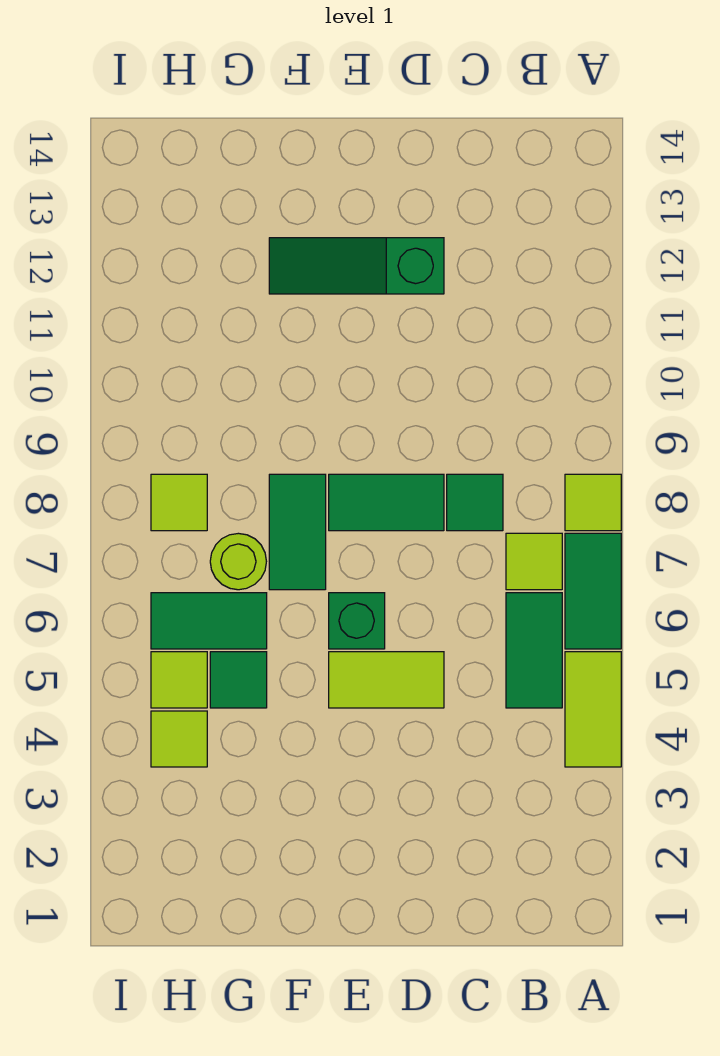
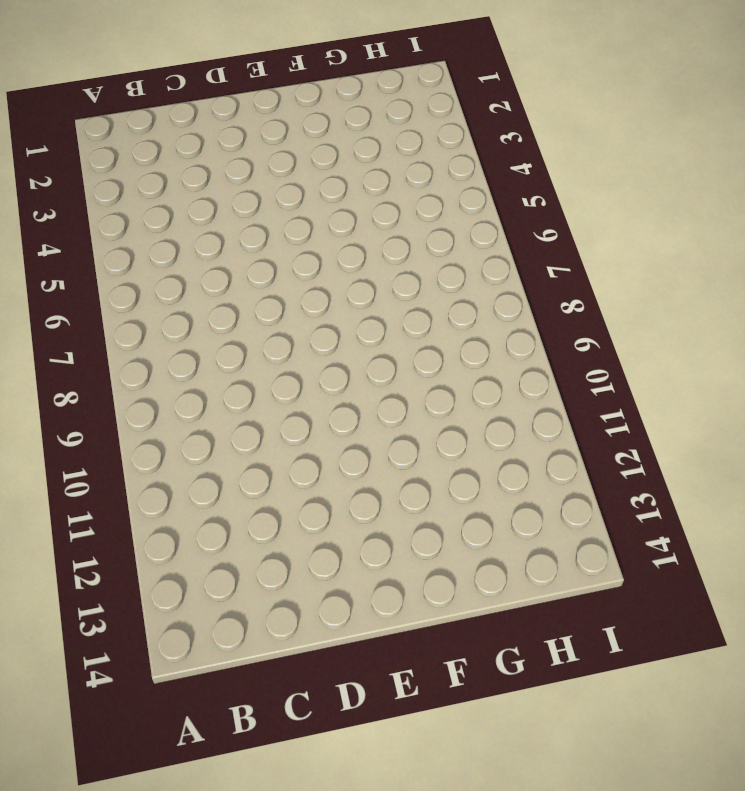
none -> lime tile A4:A5 level 1
none -> green tile A6:A7 level 1
none -> lime tile A8 level 1

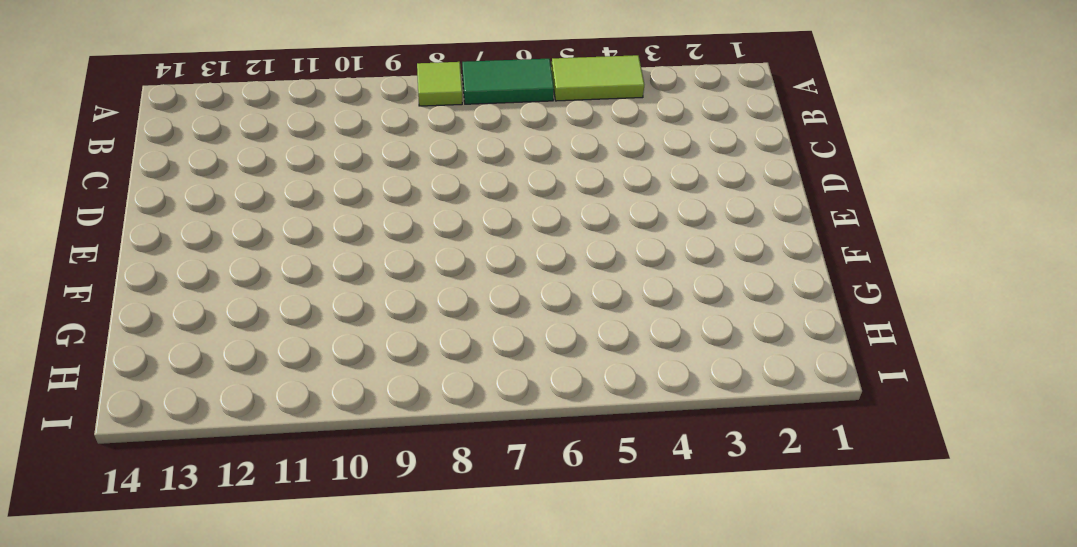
none -> green tile B5:B6 level 1
none -> lime tile B7 level 1
none -> green tile C8 level 1

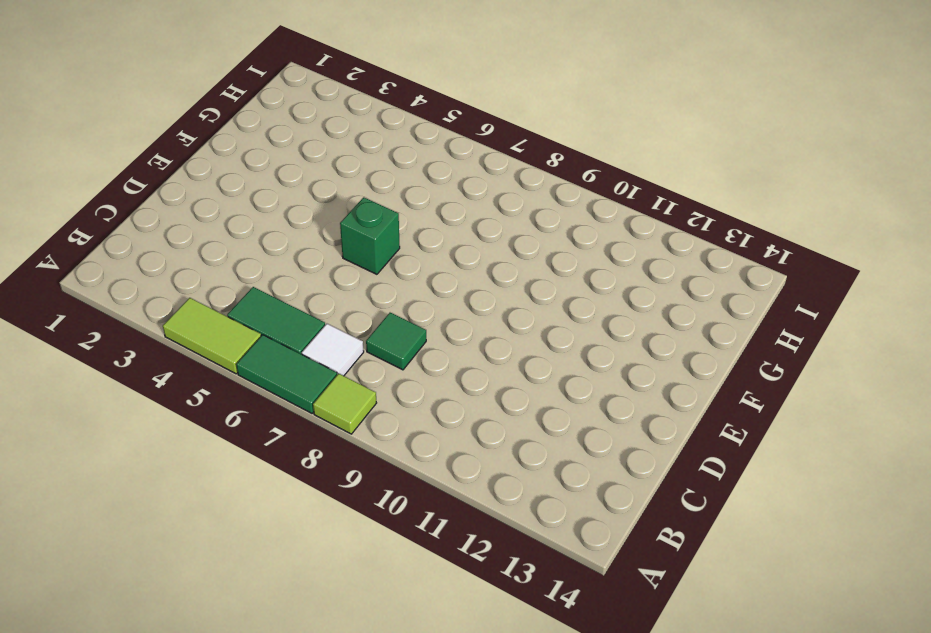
white tile B7 level 1 -> lime tile B7 level 1
none -> lime tile D5:E5 level 1
none -> green tile D8:E8 level 1
none -> green slope D12:F12 level 1 top D

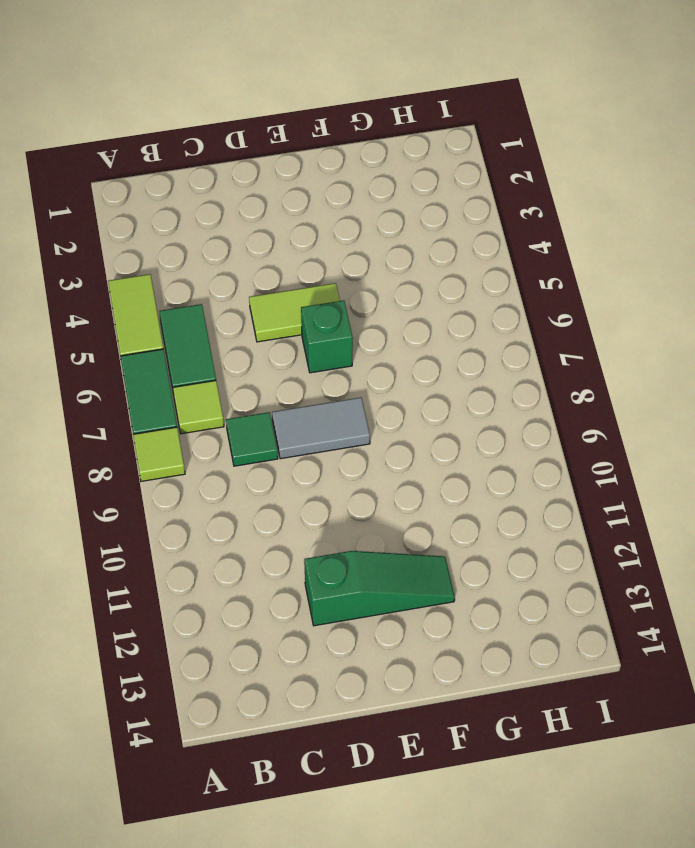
grey tile D8:E8 level 1 -> green tile D8:E8 level 1
none -> green tile F7:F8 level 1
none -> green tile G5 level 1
none -> green tile G6:H6 level 1

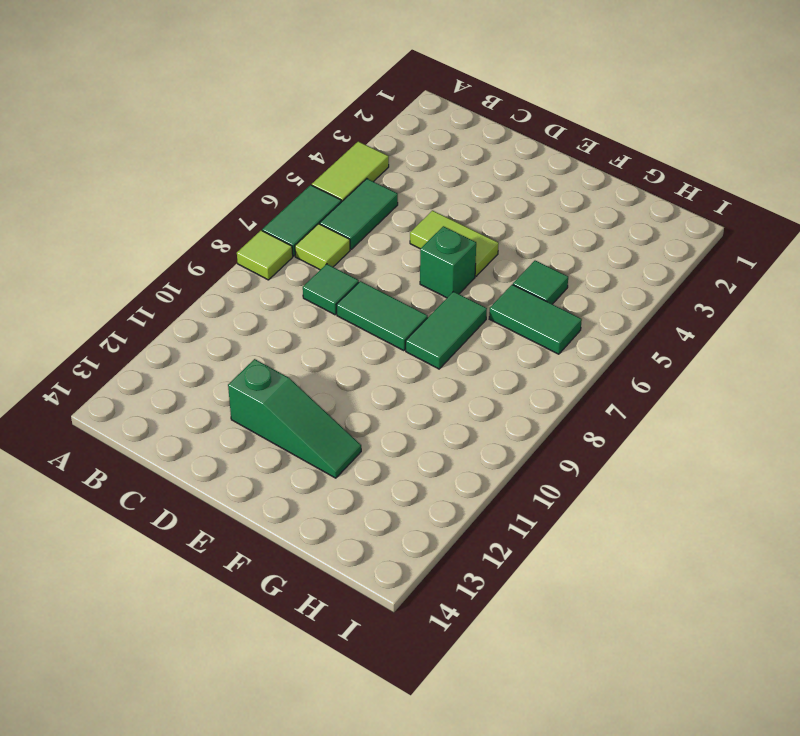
none -> lime round brick G7 level 1
none -> lime tile H4 level 1
none -> lime tile H5 level 1

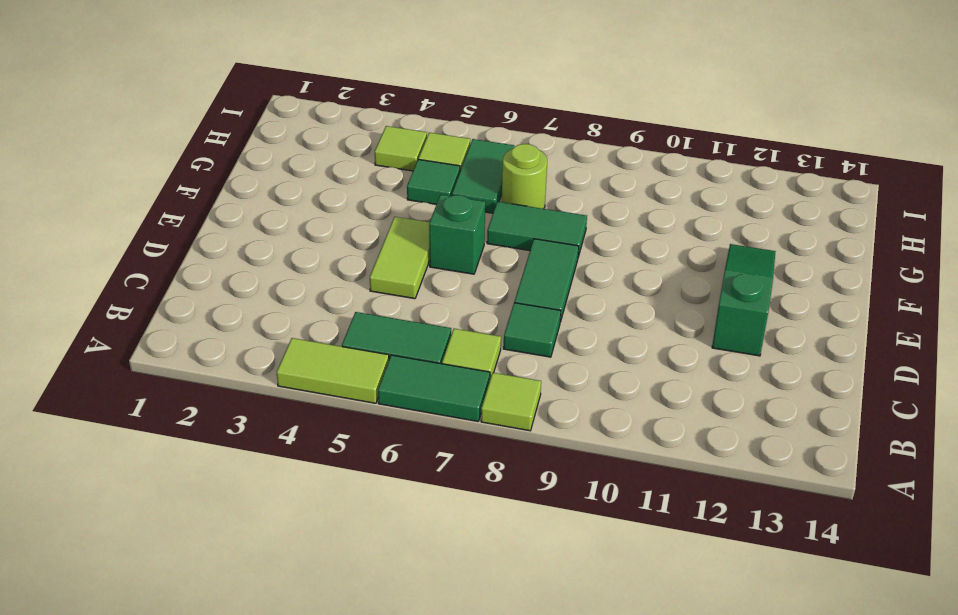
none -> lime tile H8 level 1

